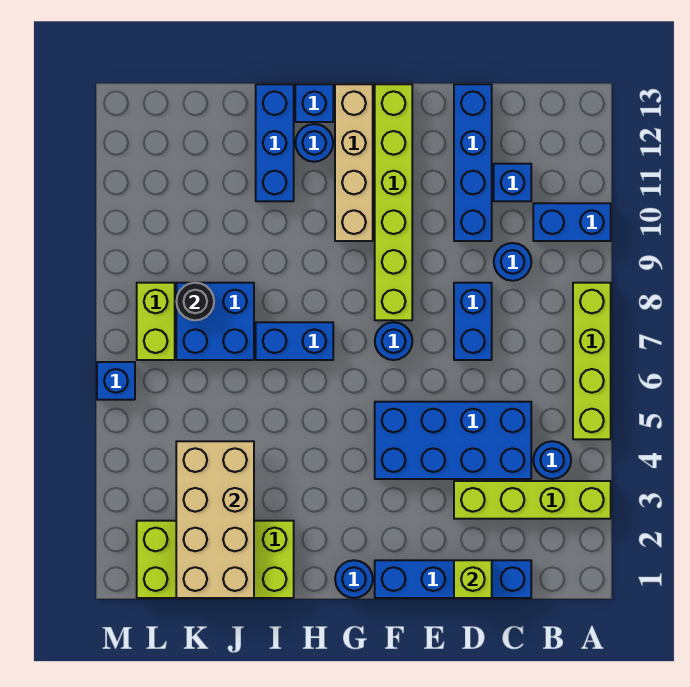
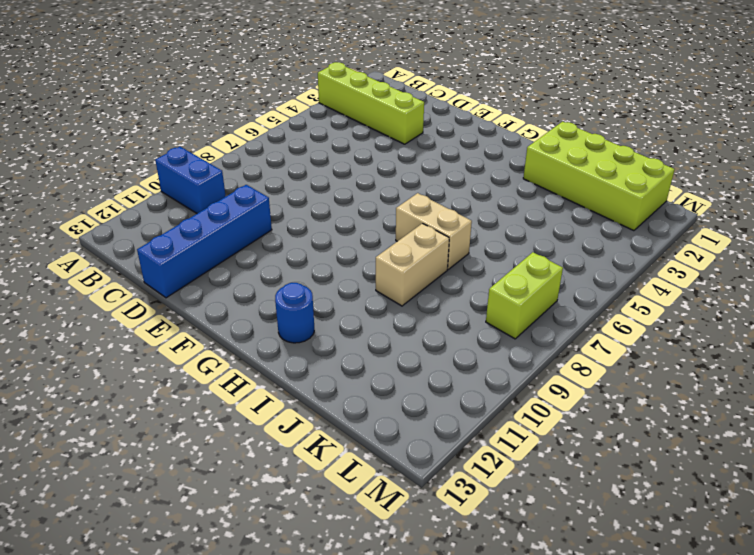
tan brick H7:I7 level 1 -> blue brick H7:I7 level 1
tan brick I8:I9 level 1 -> none
none -> lime brick A5:A8 level 1
none -> blue round brick B4 level 1
none -> blue brick C1:F1 level 1

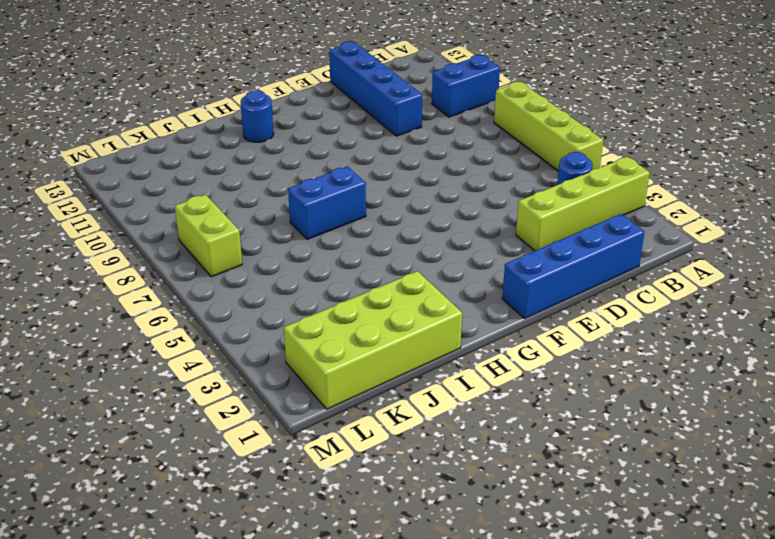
none -> blue brick C4:F5 level 1
none -> blue round brick C9 level 1
none -> blue brick C11 level 1

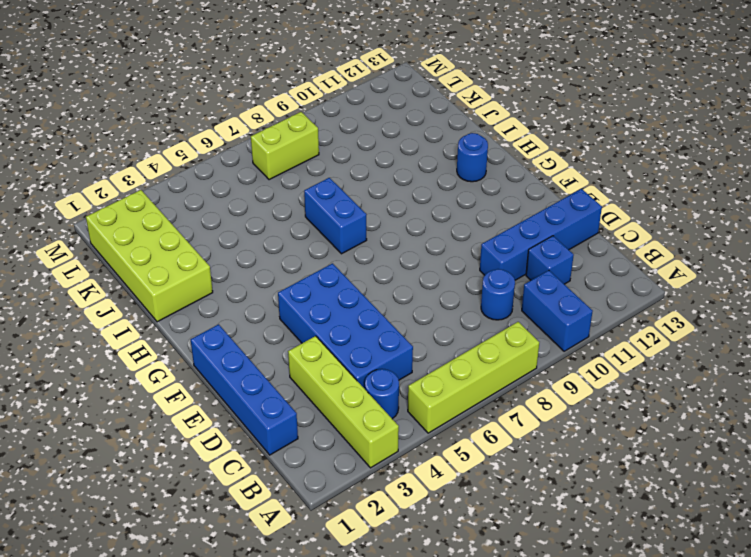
none -> blue brick D7:D8 level 1
none -> blue round brick F7 level 1
none -> lime brick F8:F13 level 1

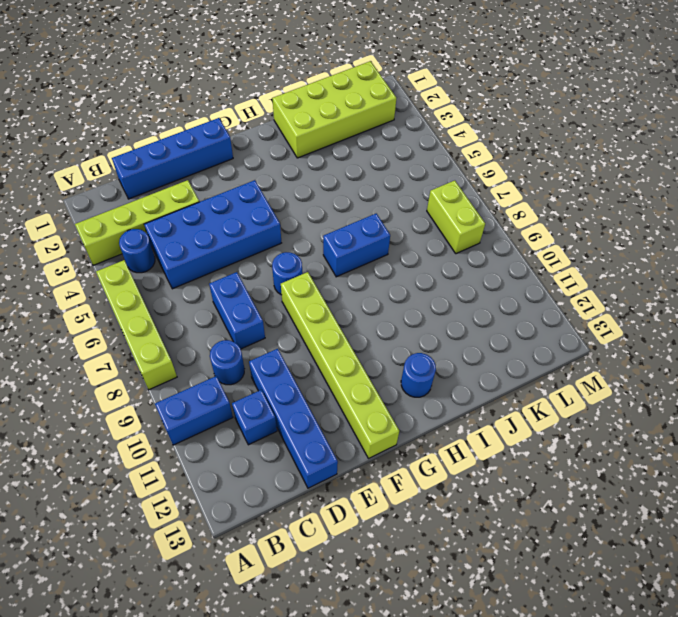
none -> blue round brick G1 level 1
none -> tan brick G10:G13 level 1
none -> blue brick H13 level 1

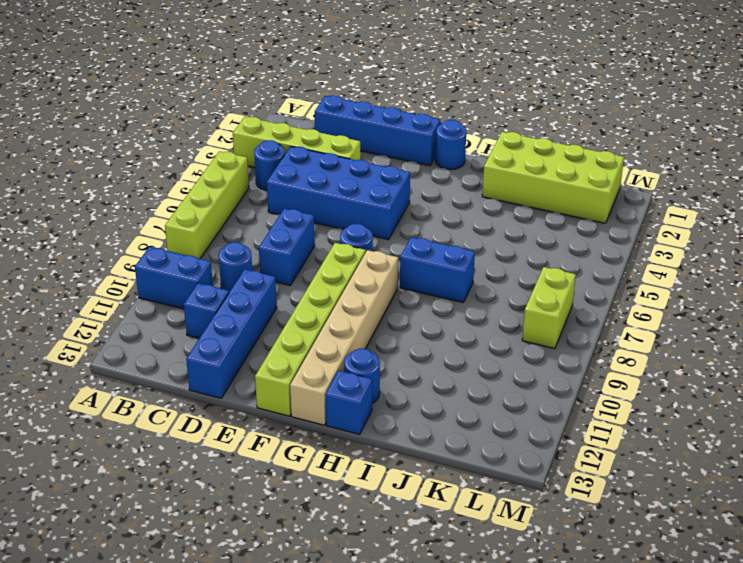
tan brick G8:G13 level 1 -> tan brick G10:G13 level 1
none -> blue brick I11:I13 level 1
none -> blue brick J7:K8 level 1
none -> blue brick M6 level 1

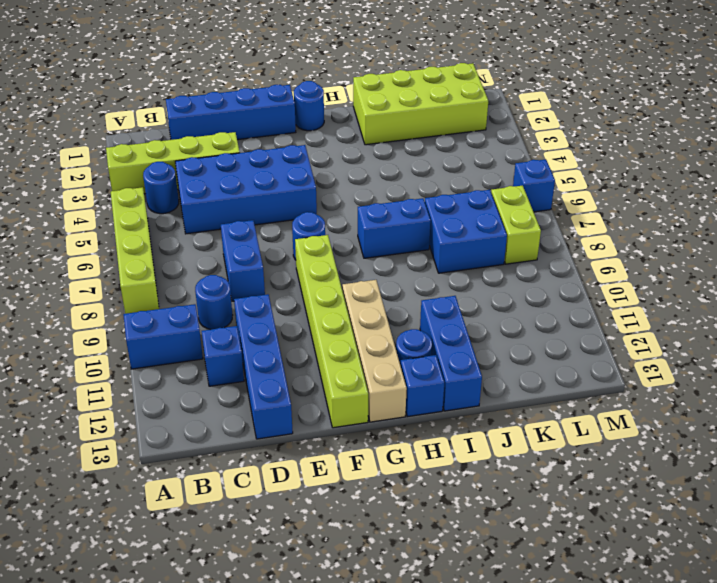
none -> lime brick D1 level 2
none -> tan brick J1:K4 level 2
none -> black round brick K8 level 2

